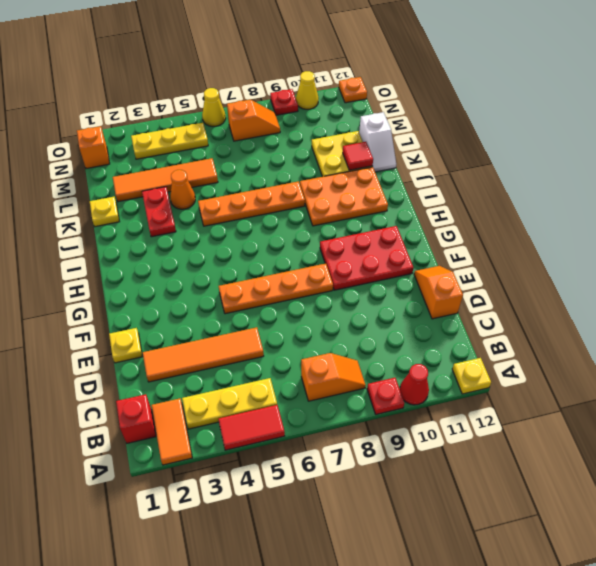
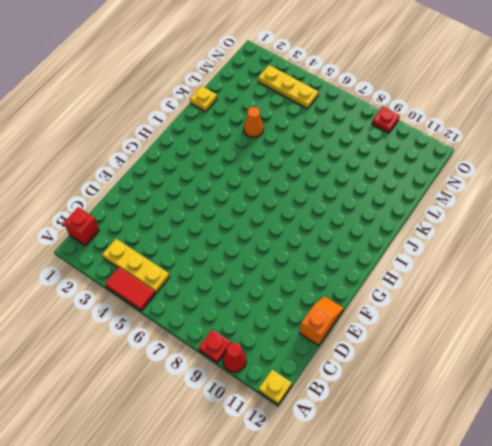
none -> orange tile A2:B2 level 1
none -> orange slope B7:B8 level 1 top 7
none -> orange tile D2:D5 level 1

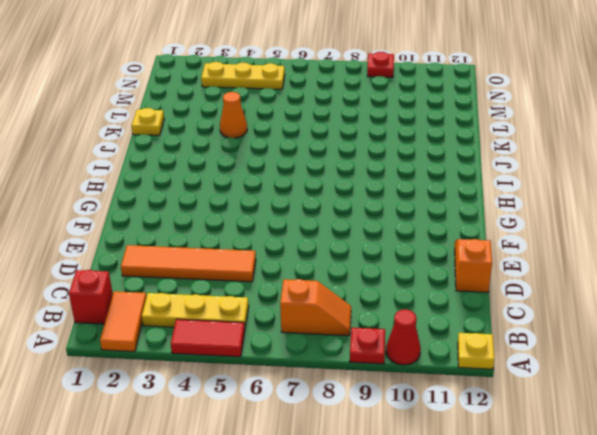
none -> yellow plate E1 level 1
none -> orange plate F5:F8 level 1
none -> red plate F9:G11 level 1

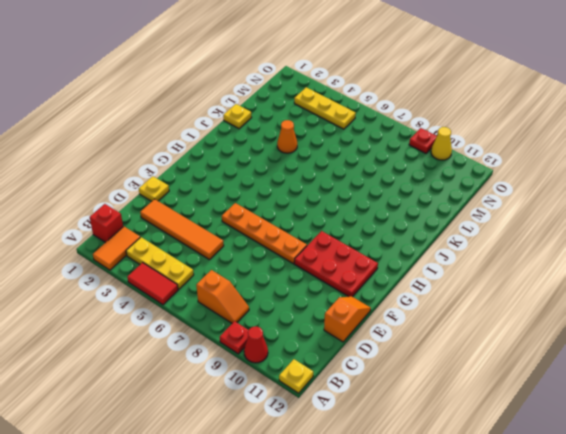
none -> orange plate I9:J11 level 1
none -> red plate J3:K3 level 1
none -> orange plate J5:J8 level 1

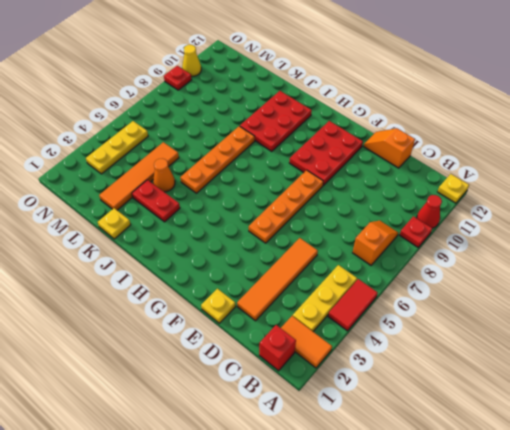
red plate I9:J11 level 1 -> orange plate I9:J11 level 1
none -> yellow plate K10:L11 level 1
none -> white slope K12:L12 level 1 top L
none -> orange brick N1 level 1

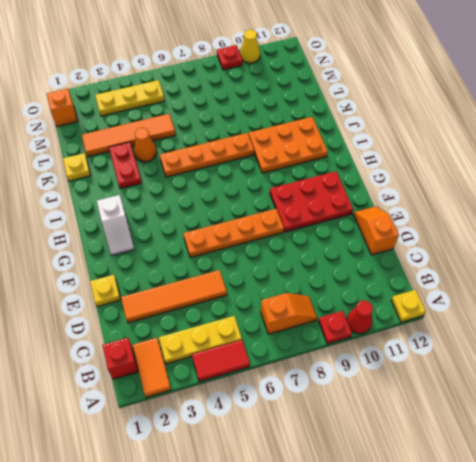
white slope G2:H2 level 1 top H -> white slope K12:L12 level 1 top L
none -> yellow plate K10:L11 level 1
none -> orange slope N7:N8 level 1 top 7
none -> yellow cone O6 level 1

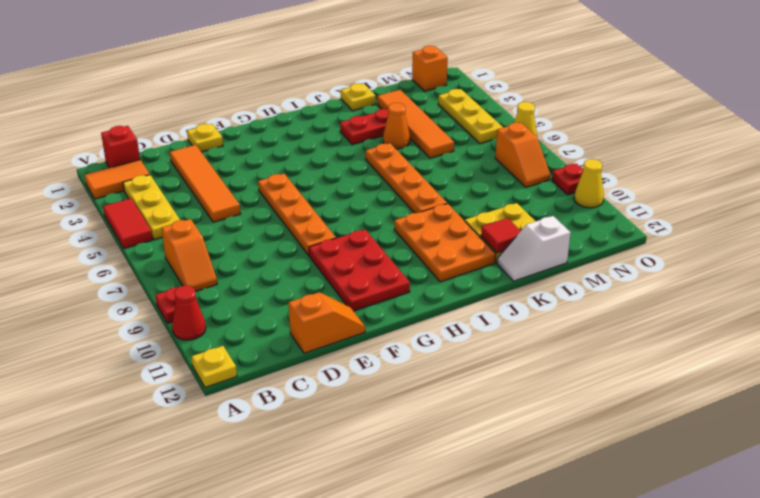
none -> orange plate O12 level 1

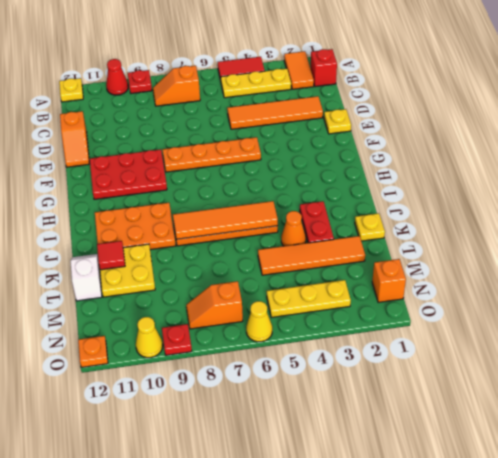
orange tile J5:J8 level 2 -> none

